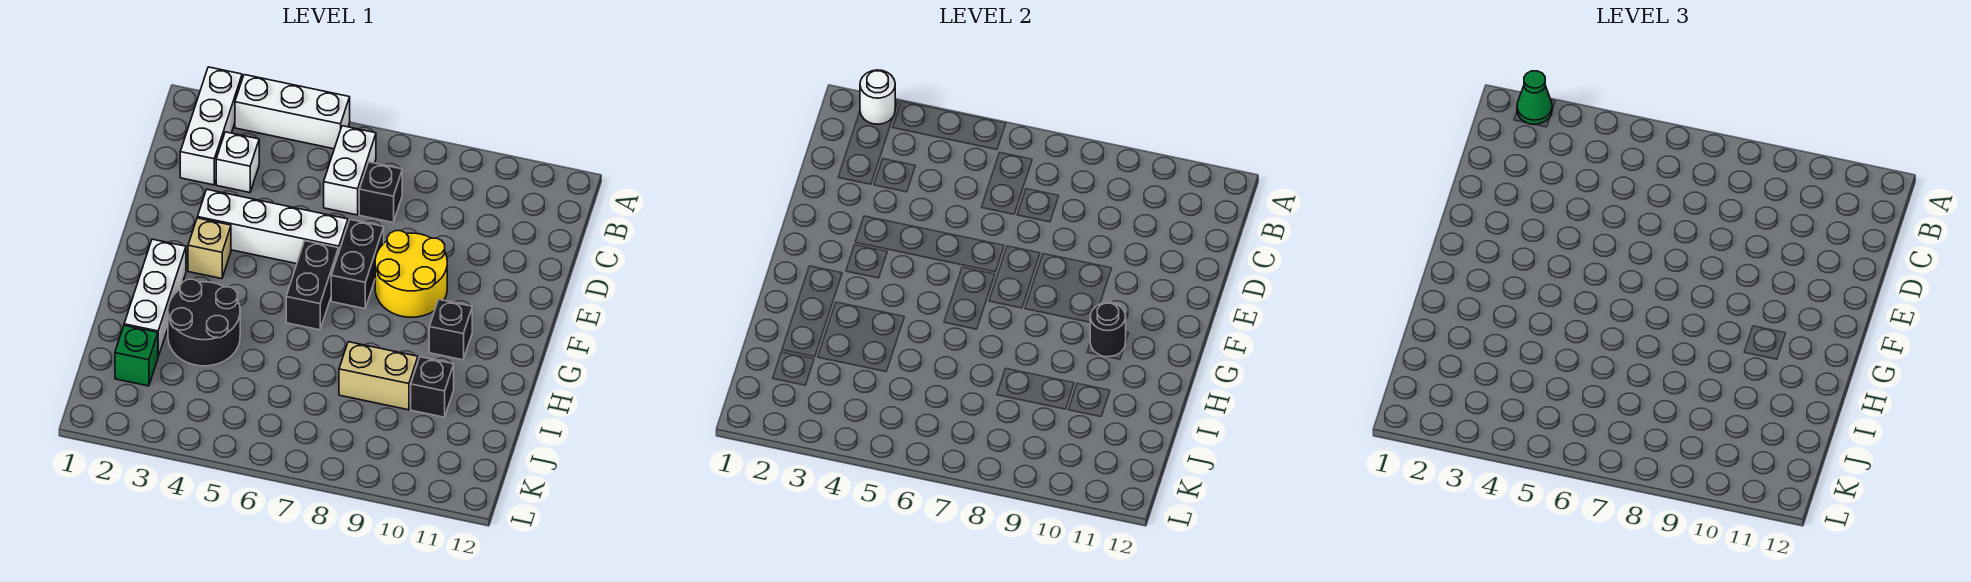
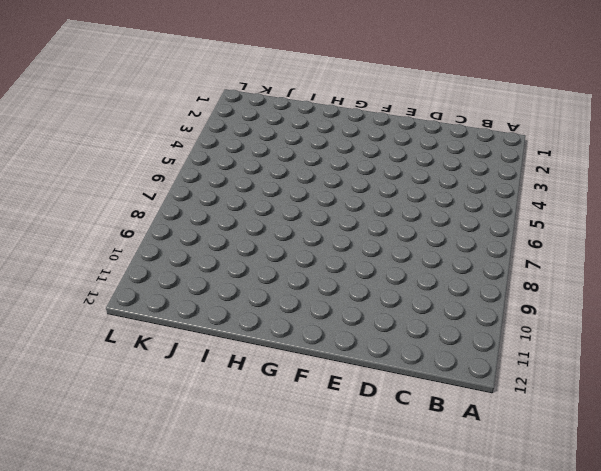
none -> white brick A2:C2 level 1
none -> white brick A3:A5 level 1
none -> white brick B6:C6 level 1

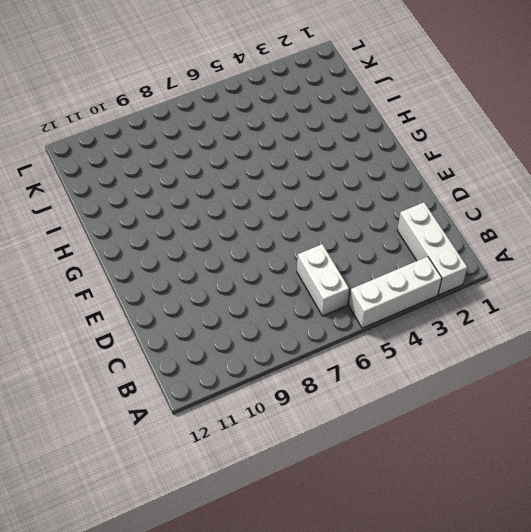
none -> white brick C3 level 1
none -> black brick C7 level 1
none -> white brick E3:E6 level 1

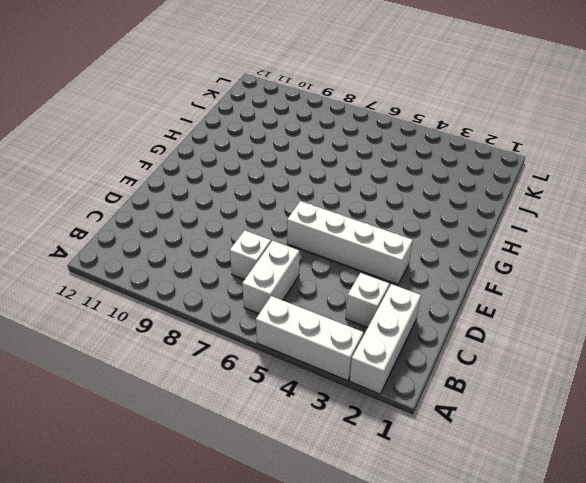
white brick C7 level 1 -> black brick C7 level 1
none -> black brick E7:F7 level 1
none -> yellow round brick E8:F9 level 1
none -> tan brick F3 level 1

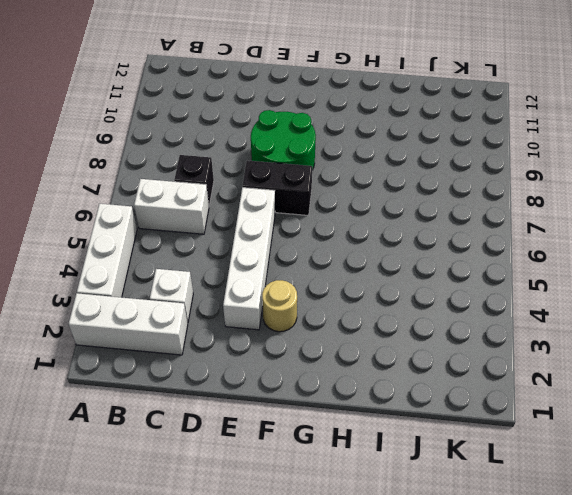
green round brick E8:F9 level 1 -> yellow round brick E8:F9 level 1
tan round brick F3 level 1 -> tan brick F3 level 1
none -> black brick F6:G6 level 1
none -> white brick G2:I2 level 1
none -> black brick G10 level 1

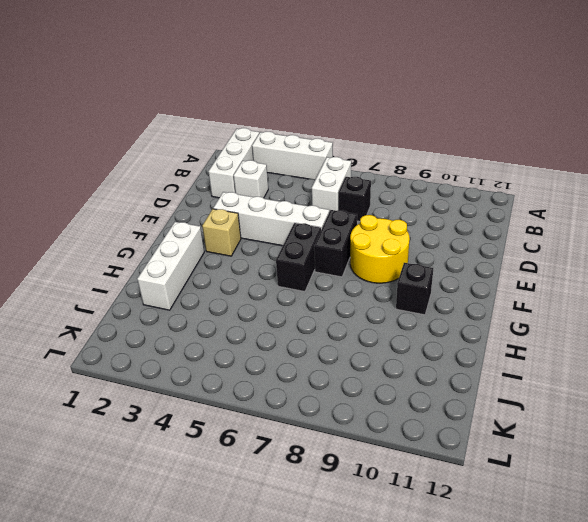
none -> black round brick H3:I4 level 1
none -> tan brick I8:I9 level 1
none -> black brick I10 level 1

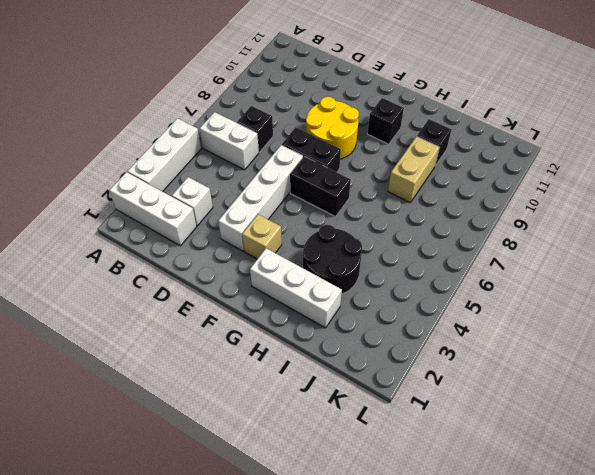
none -> green brick J2 level 1
none -> white round brick A2 level 2
none -> black round brick G10 level 2

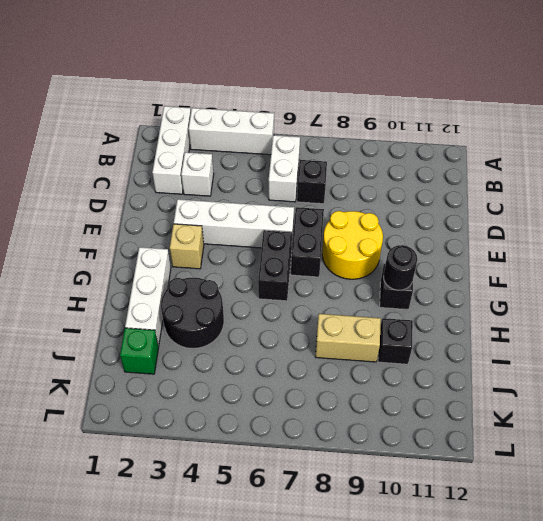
none -> white round brick A2 level 2
none -> green cone A2 level 3

